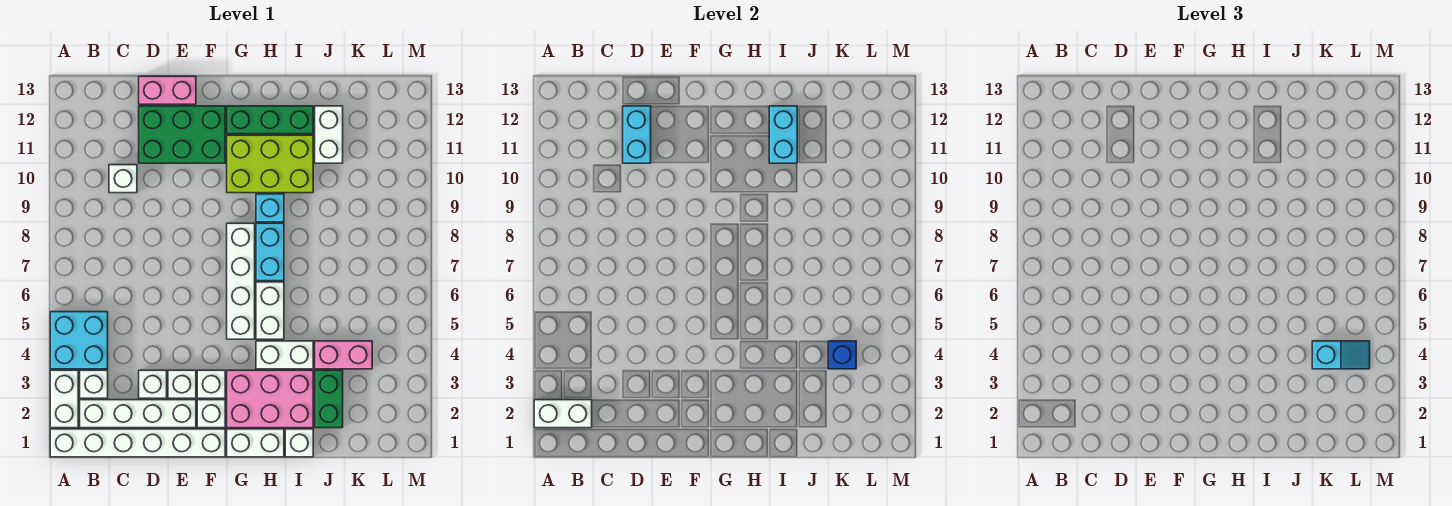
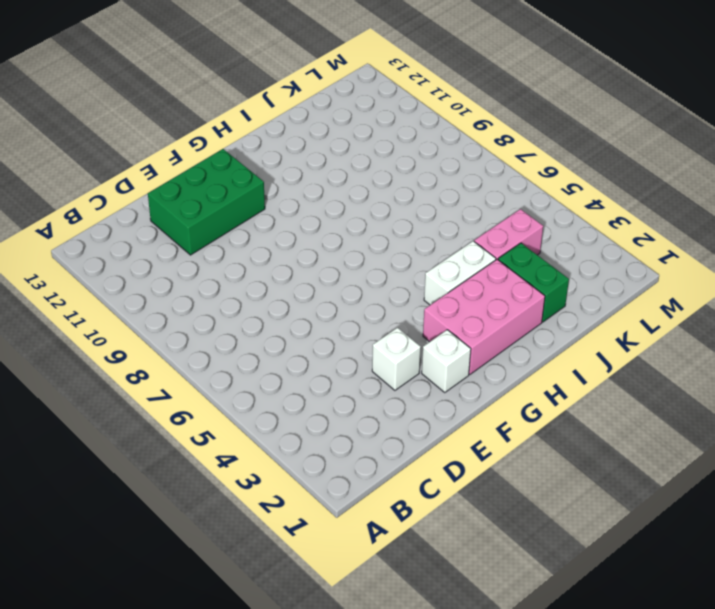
none -> white brick A1:F1 level 1
none -> white brick A2:A3 level 1
none -> cyan brick A4:B5 level 1
none -> white brick B2:E2 level 1

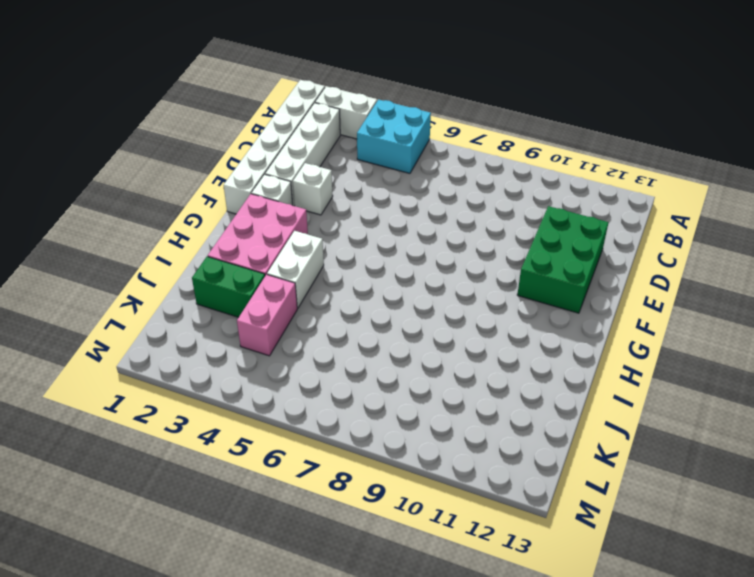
none -> white brick B3 level 1
none -> white brick C10 level 1
none -> white brick D3 level 1
none -> pink brick D13:E13 level 1

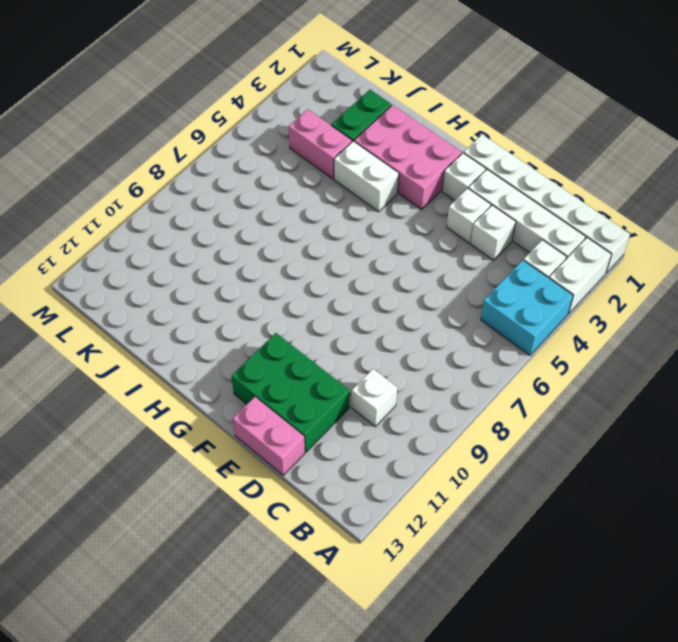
none -> white brick F3 level 1
none -> white brick G1:H1 level 1
none -> white brick G5:G8 level 1
none -> lime brick G10:I11 level 1

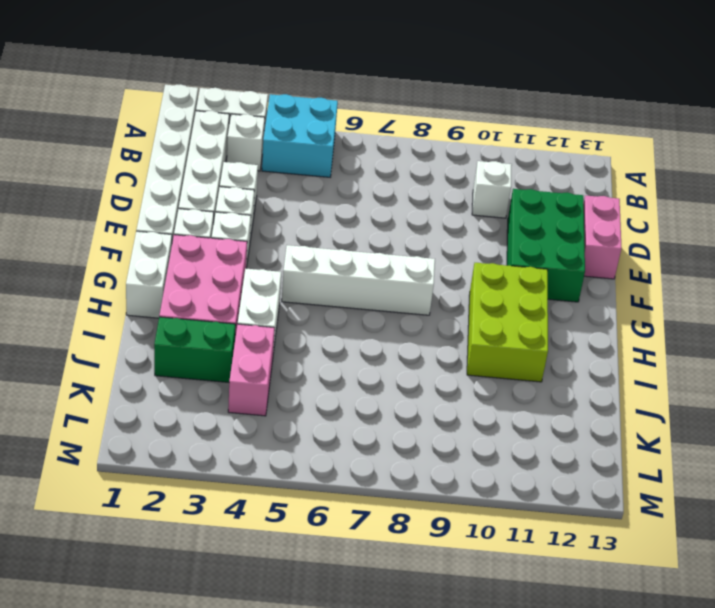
none -> green brick G12:I12 level 1
none -> white brick H5:H6 level 1
none -> cyan brick H7:H8 level 1
none -> cyan brick H9 level 1

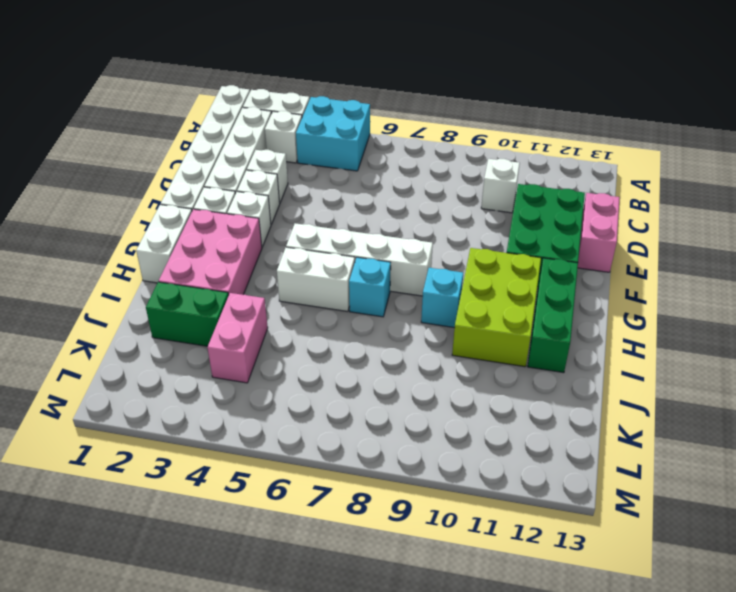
cyan brick H7 level 1 -> cyan brick H7:H8 level 1
none -> white brick H4:I4 level 1
none -> white brick I1 level 1
none -> white brick J11:J12 level 1
none -> white brick A2:B2 level 2

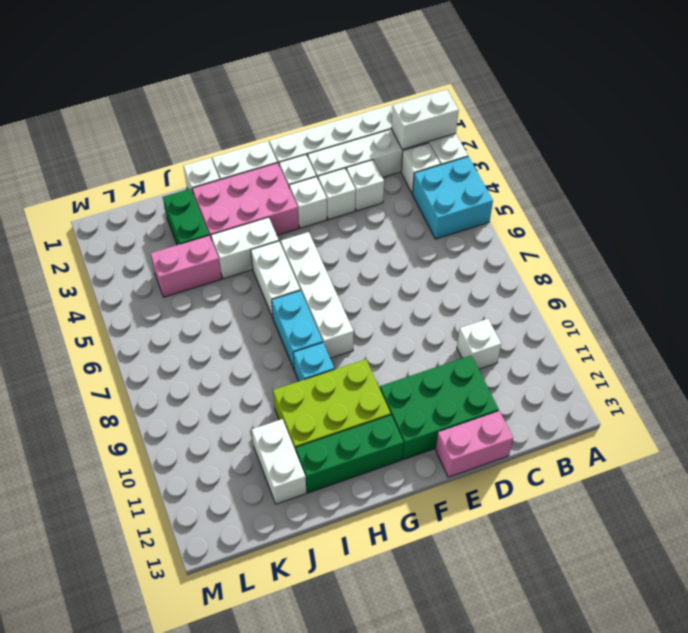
none -> cyan brick D11:D12 level 2
none -> cyan brick I11:I12 level 2
none -> blue brick K4 level 2
none -> cyan slope K4:L4 level 3 top K

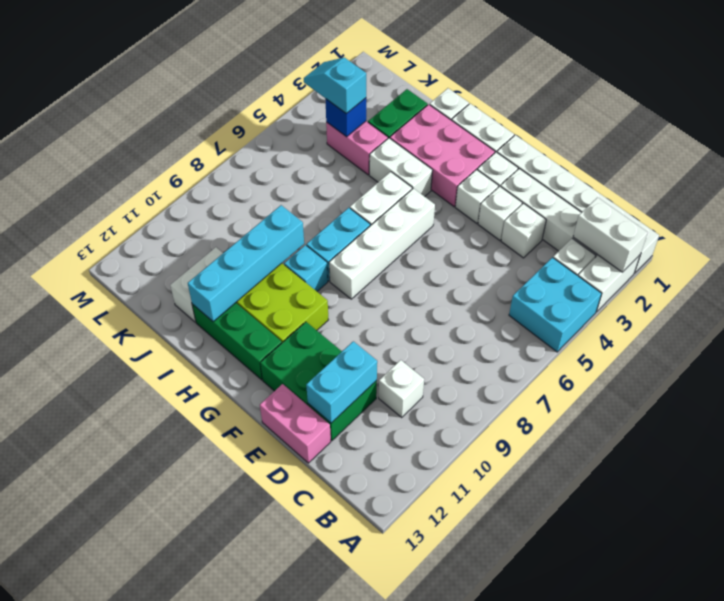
cyan brick I9:I12 level 2 -> cyan brick I11:I12 level 2

